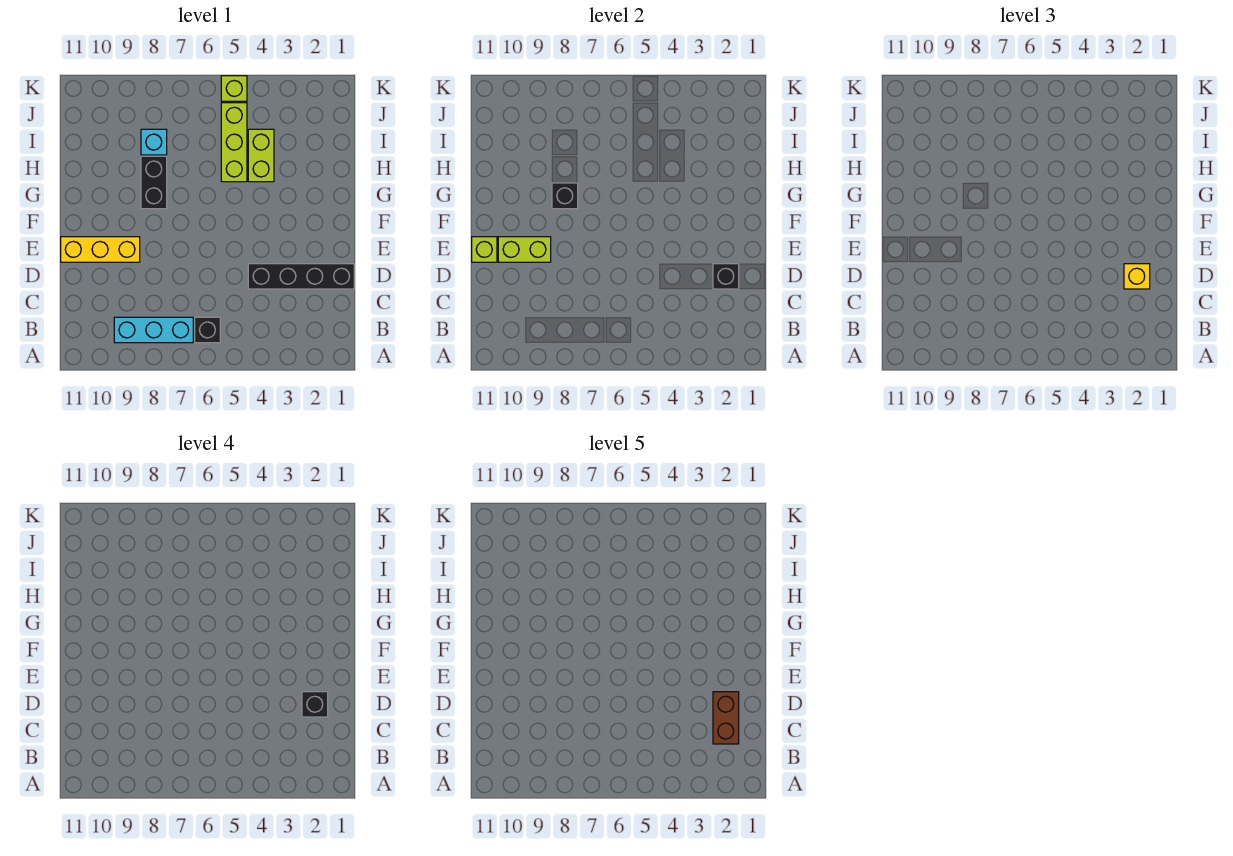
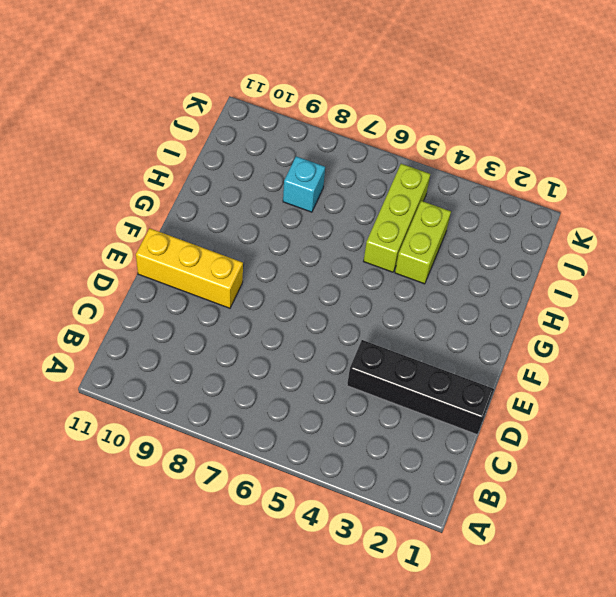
none -> black brick B6 level 1
none -> cyan brick B7:B9 level 1
none -> black brick G8:H8 level 1

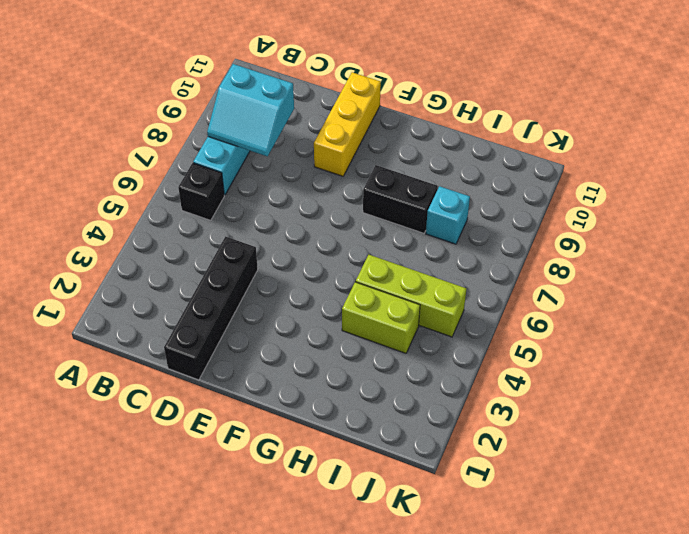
cyan slope B8:C9 level 2 top 9 -> none
none -> lime brick K5 level 1
none -> black brick D2 level 2
none -> lime brick E9:E10 level 2

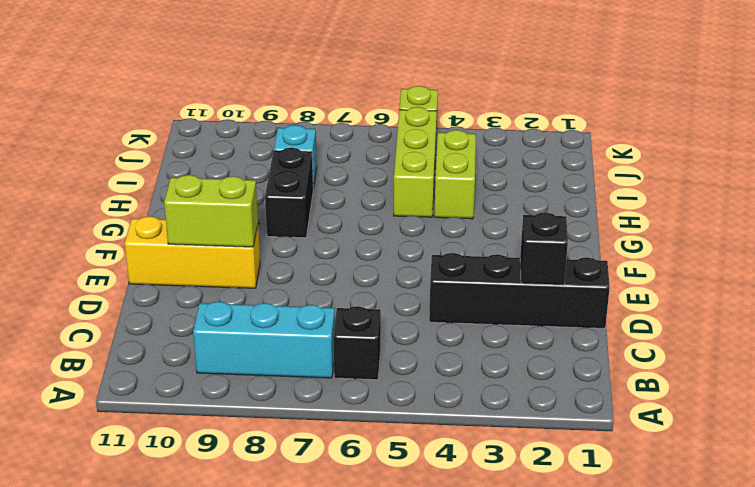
none -> lime brick E11 level 2
none -> black brick G8 level 2
none -> yellow brick D2 level 3

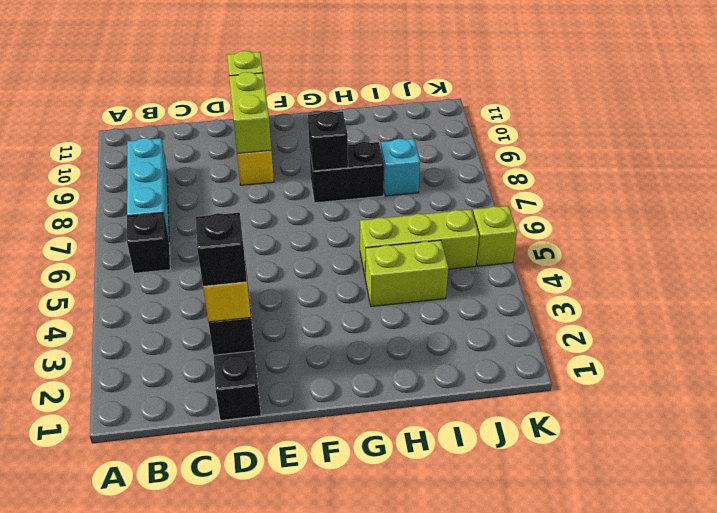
none -> brown brick C2:D2 level 5

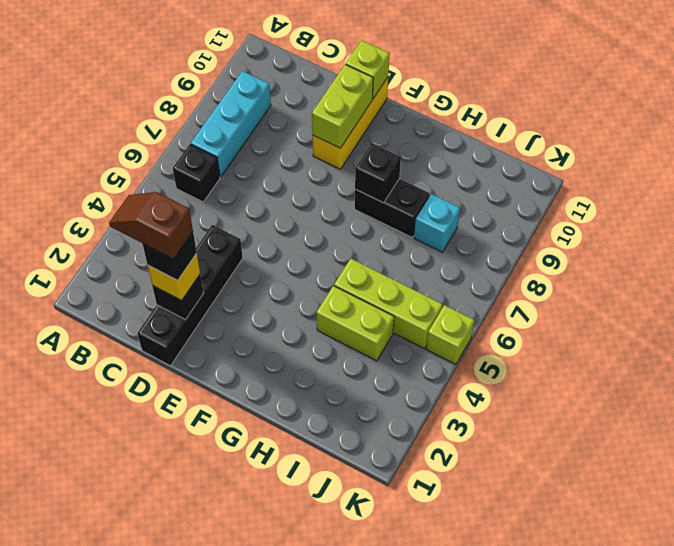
brown slope C2:D2 level 5 top D -> brown brick C2:D2 level 5

